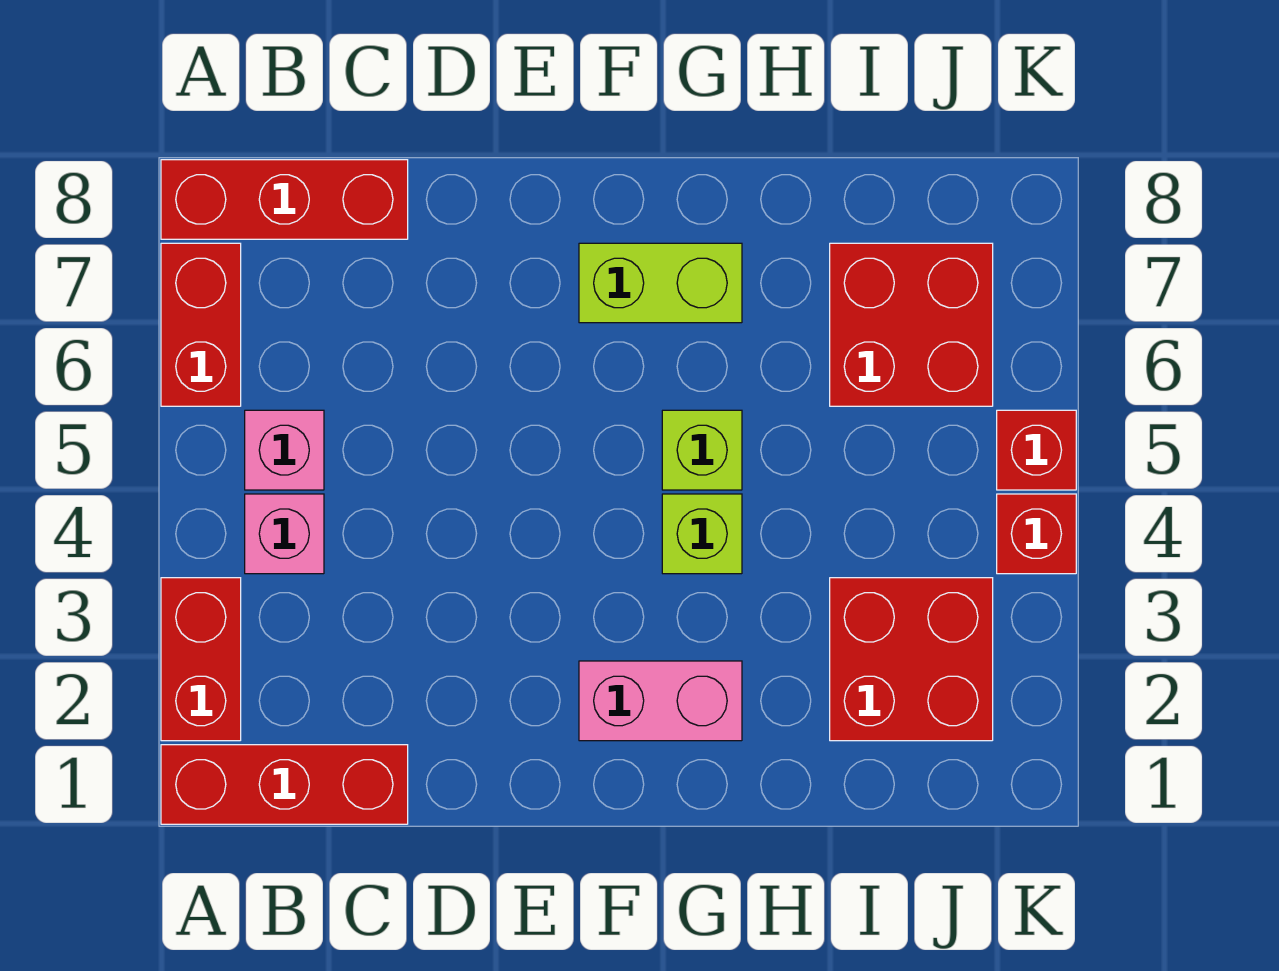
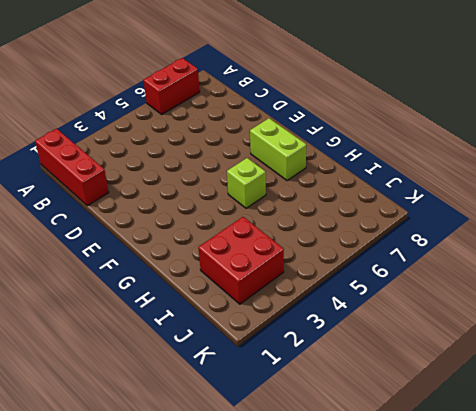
none -> red brick A2:A3 level 1
none -> red brick A8:C8 level 1
none -> pink brick B4 level 1

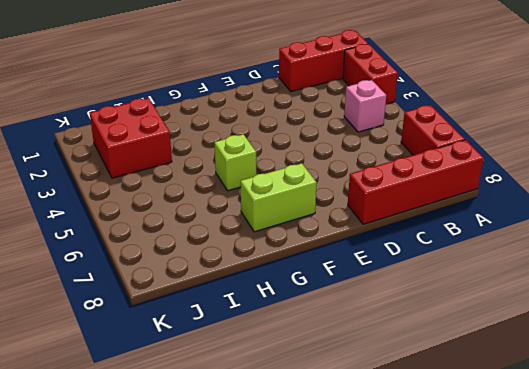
red brick A8:D8 level 1 -> red brick A8:C8 level 1
none -> pink brick B5 level 1
none -> pink brick F2:G2 level 1
none -> lime brick G4 level 1

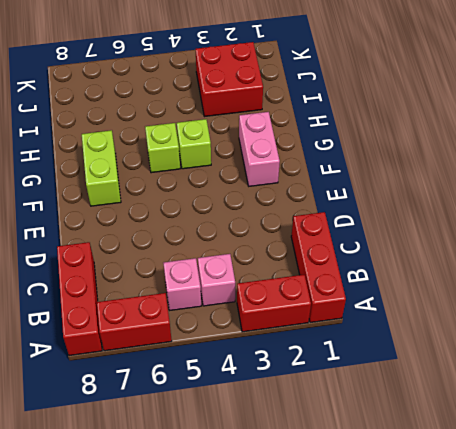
none -> red brick I6:J7 level 1
none -> red brick K4 level 1
none -> red brick K5 level 1

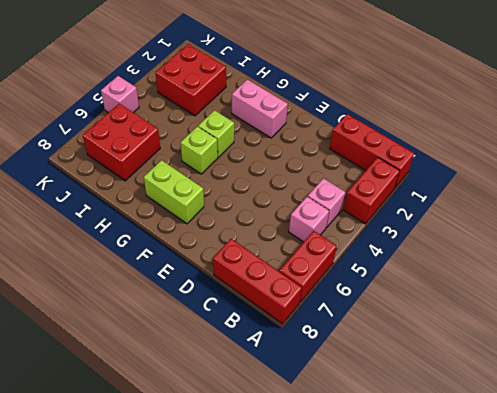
pink brick K5 level 1 -> red brick K5 level 1
none -> red brick K4 level 1

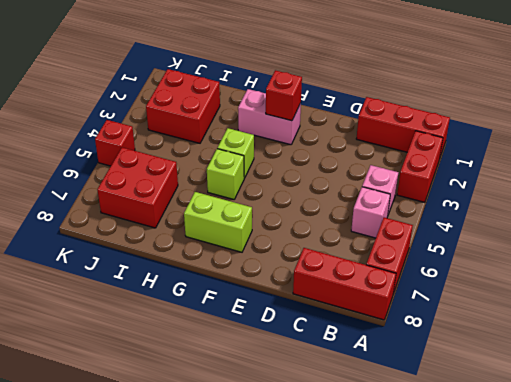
red brick F2 level 2 -> red brick K4 level 1

